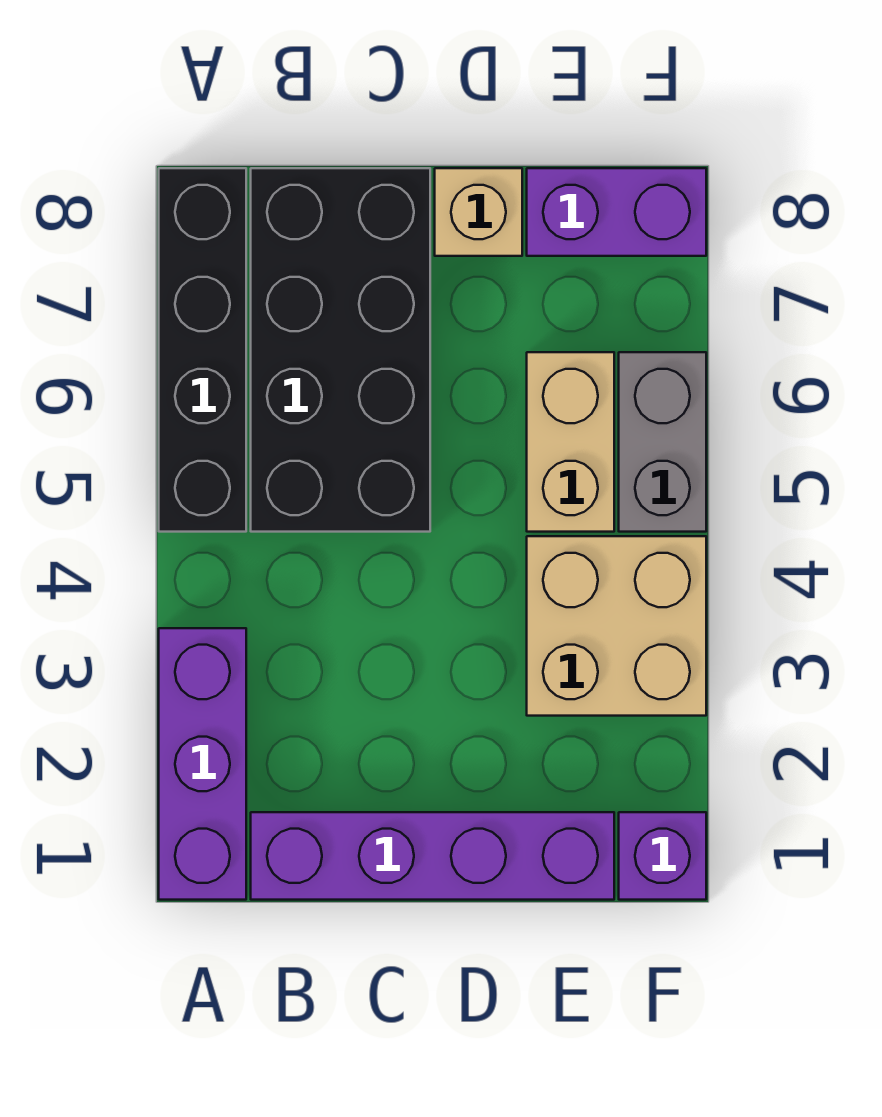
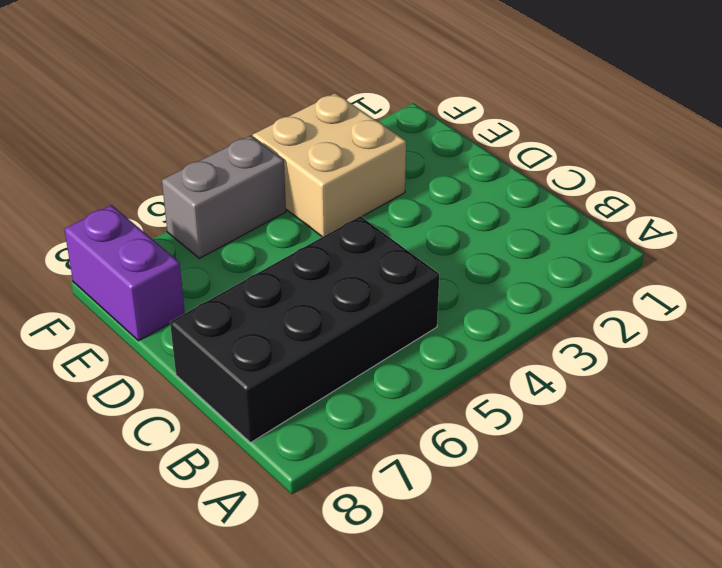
none -> purple brick A1:A3 level 1
none -> black brick A5:A8 level 1

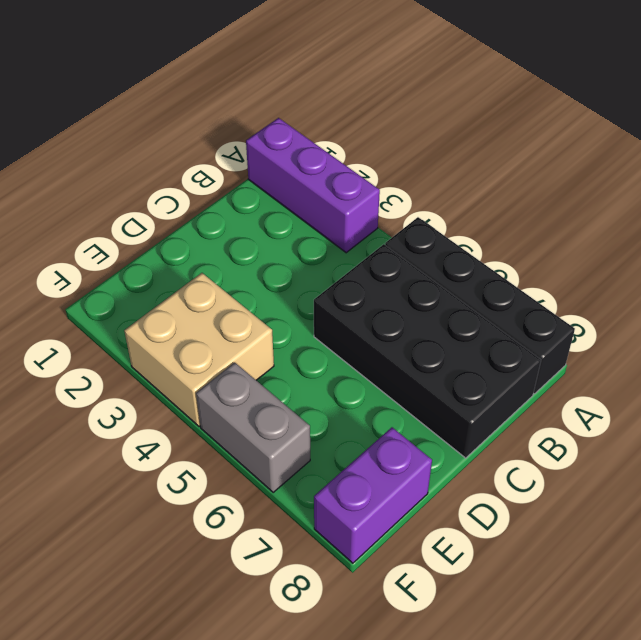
none -> purple brick B1:E1 level 1
none -> tan brick D8 level 1

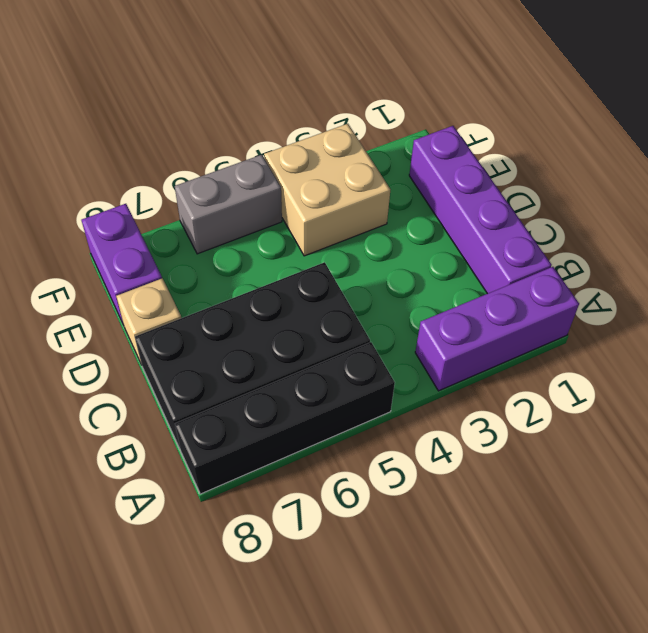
none -> tan brick E5:E6 level 1
none -> purple brick F1 level 1

